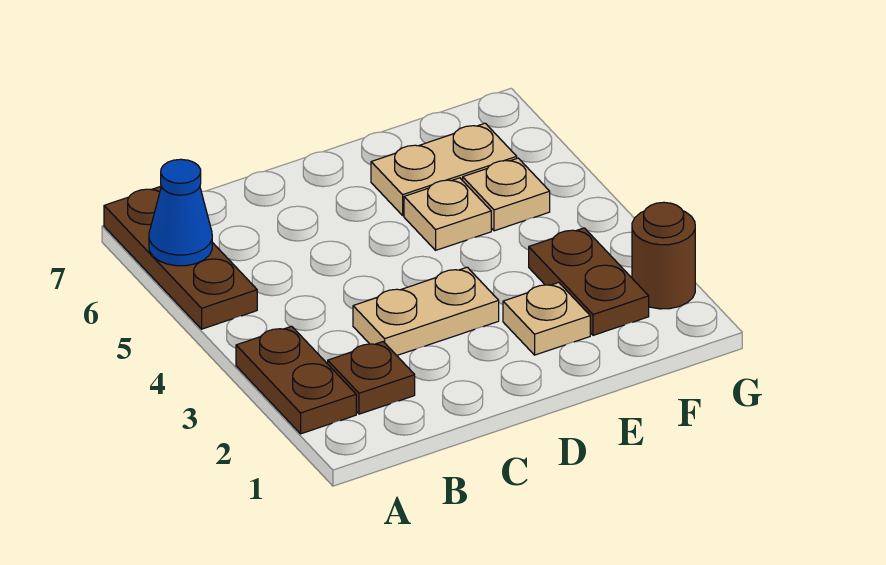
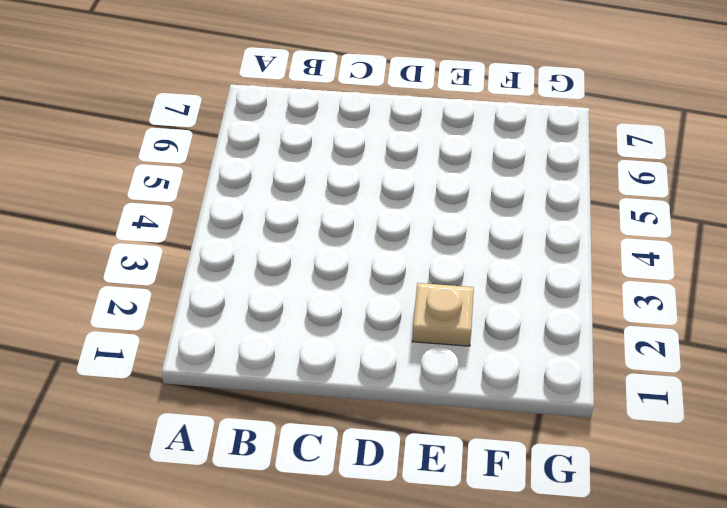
none -> brown plate A2:A3 level 1
none -> brown plate A5:A7 level 1

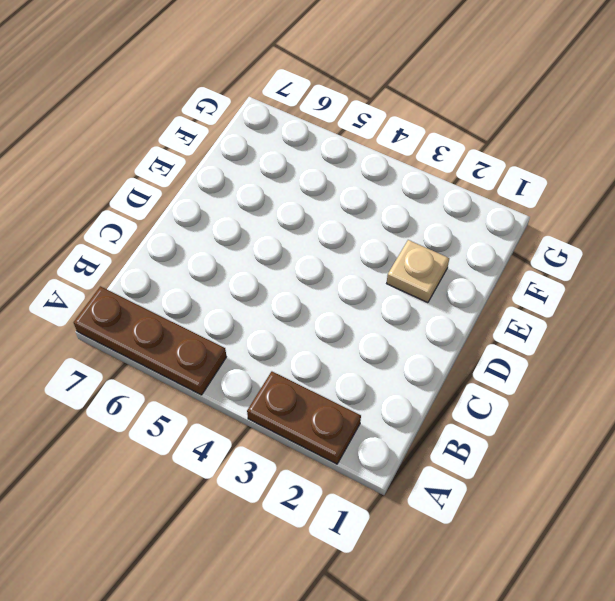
none -> brown plate B2 level 1
none -> tan plate C3:D3 level 1

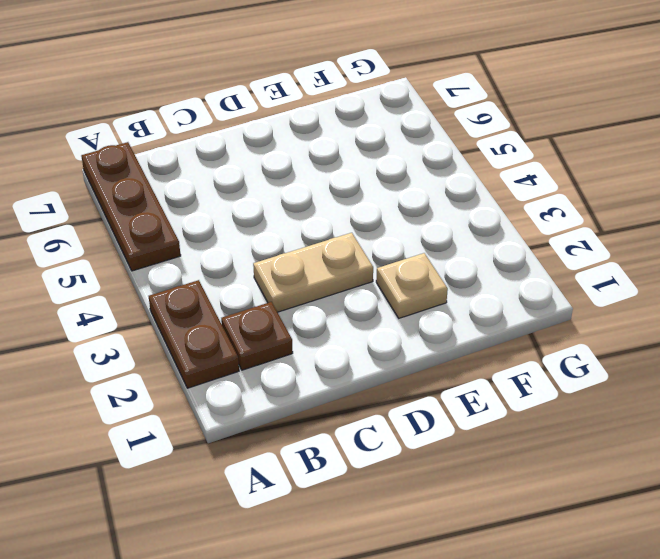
none -> tan plate E5 level 1
none -> tan plate E6:F6 level 1

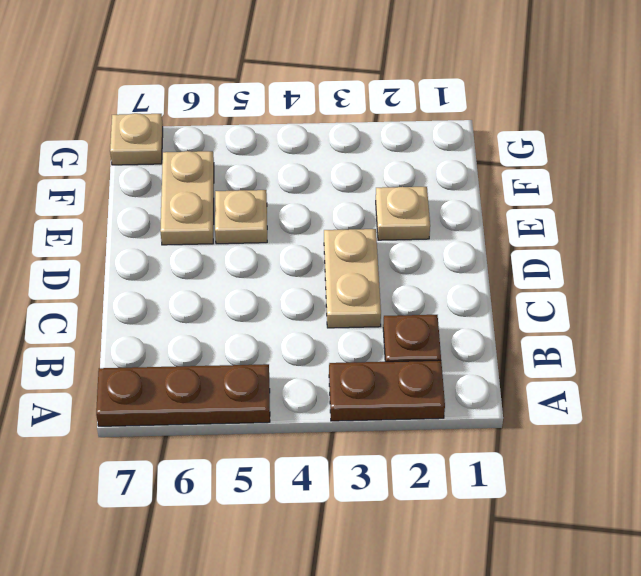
tan plate G7 level 1 -> tan plate F5 level 1
none -> brown plate F2:F3 level 1
none -> brown round brick G2 level 1

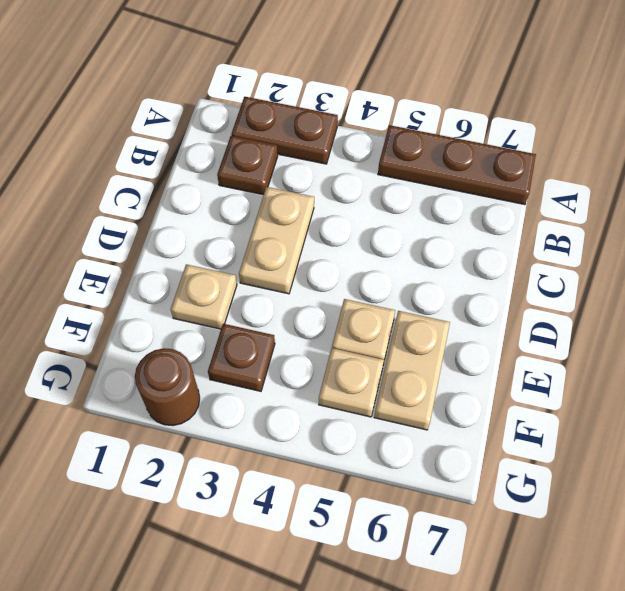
brown plate F3 level 1 -> brown plate F2:F3 level 1
none -> blue cone A6 level 2

